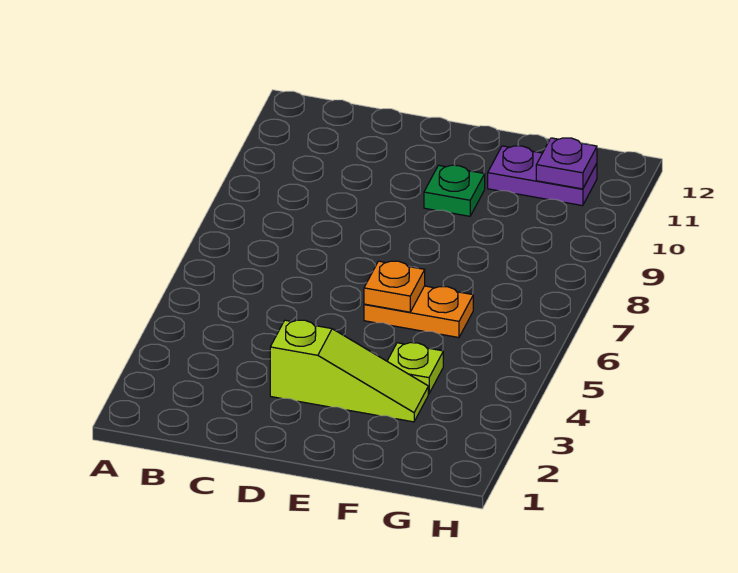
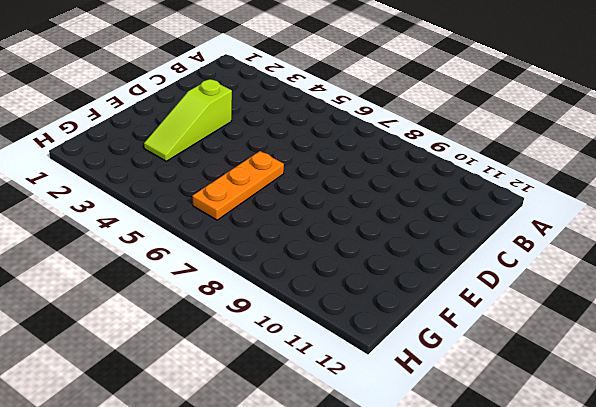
orange plate E6:G6 level 1 -> orange plate E6:F6 level 1
none -> green plate E10 level 1
none -> lime plate F4 level 1

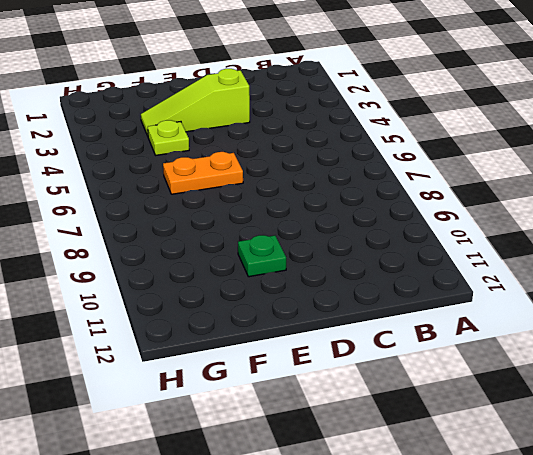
none -> purple plate F11:G11 level 1
none -> orange plate E6 level 2

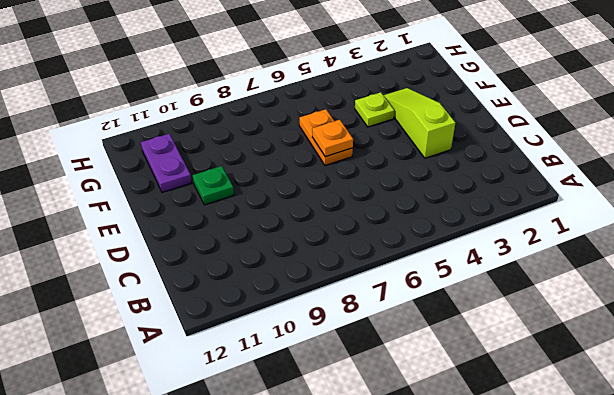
none -> purple plate G11 level 2

